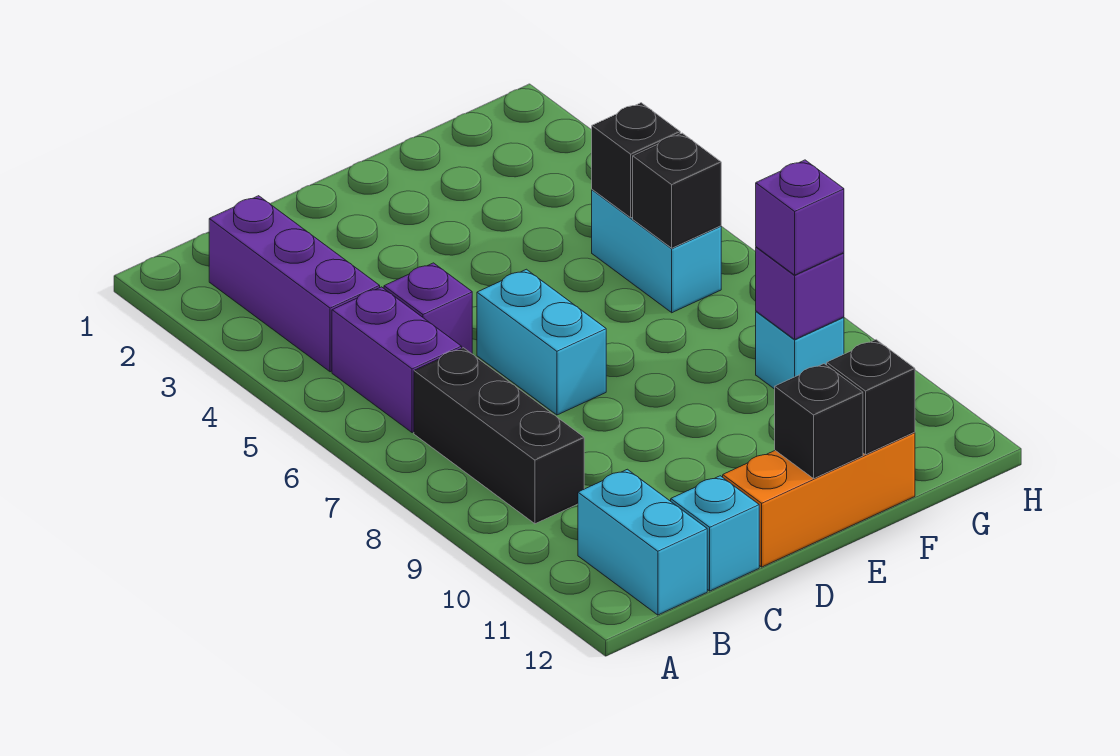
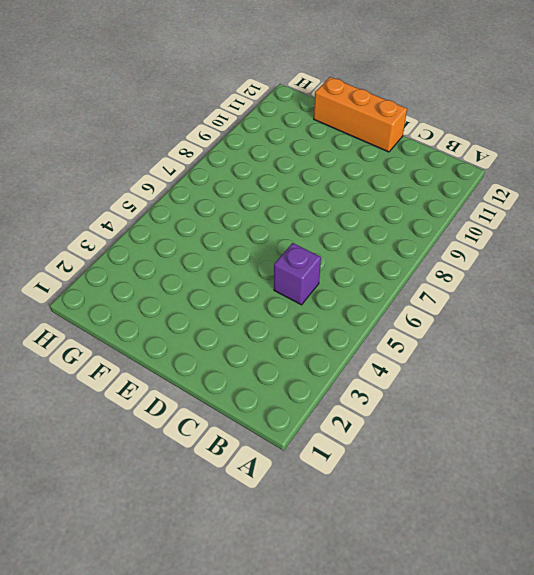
none -> purple brick B2:B4 level 1
none -> purple brick B5:B6 level 1
none -> black brick B7:B9 level 1

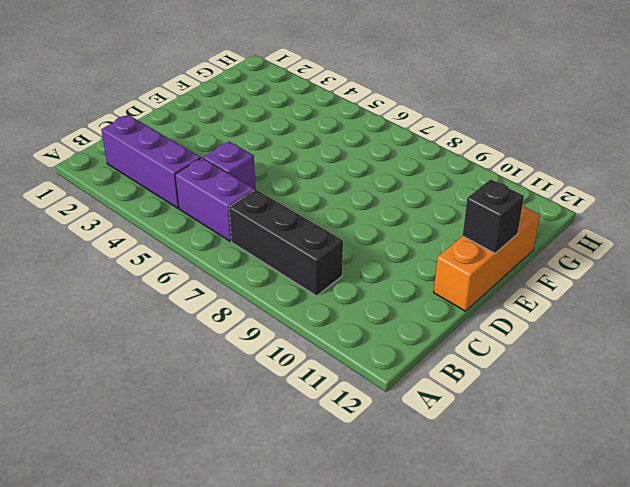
none -> cyan brick B11:B12 level 1
none -> cyan brick C12 level 1
none -> cyan brick D6:D7 level 1

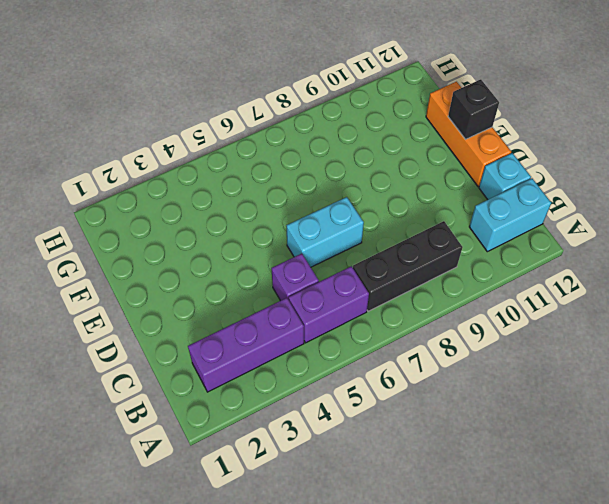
none -> cyan brick G5:G6 level 1
none -> cyan brick G9 level 1
none -> black brick F12 level 2

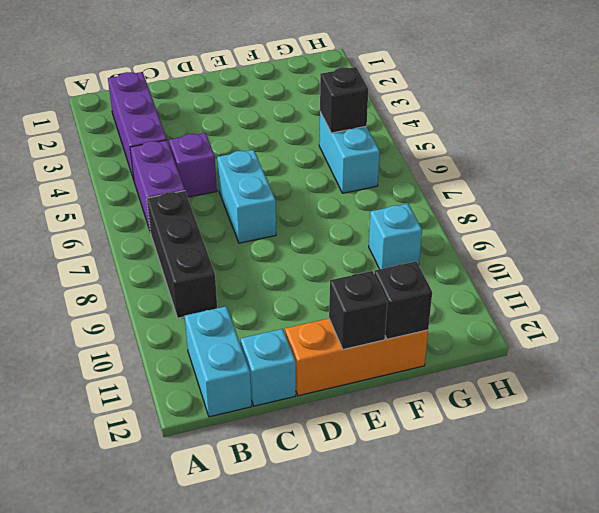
none -> black brick G6 level 2
none -> purple brick G9 level 2
none -> purple brick G9 level 3

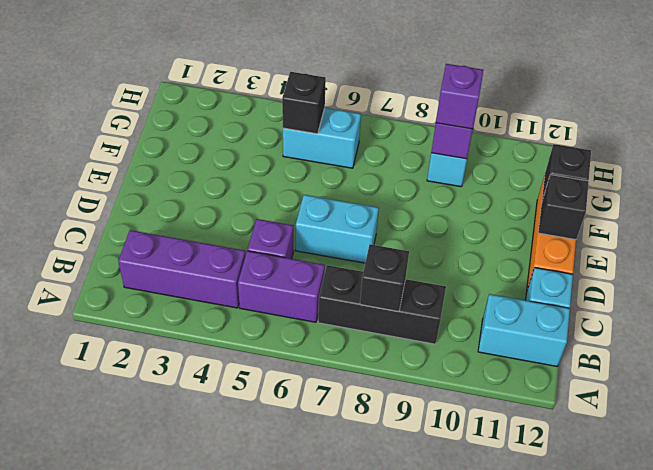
black brick B8 level 2 -> black brick G6 level 2

